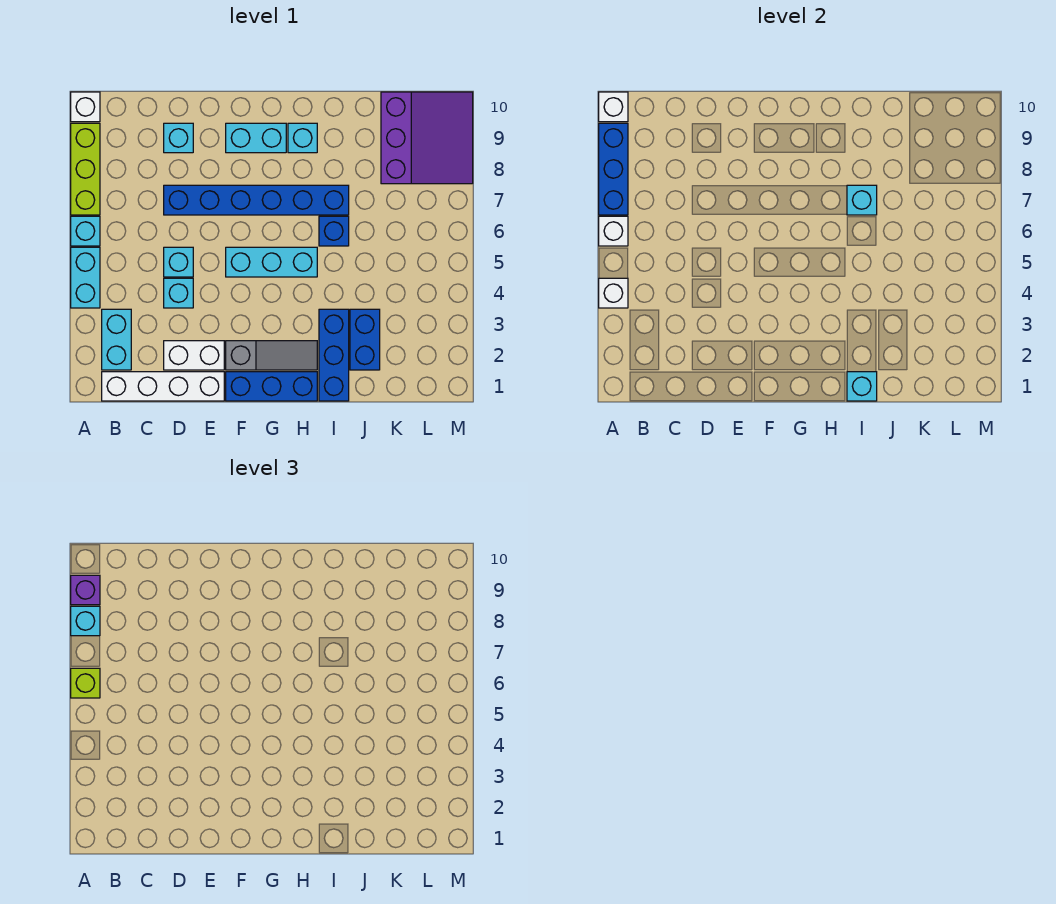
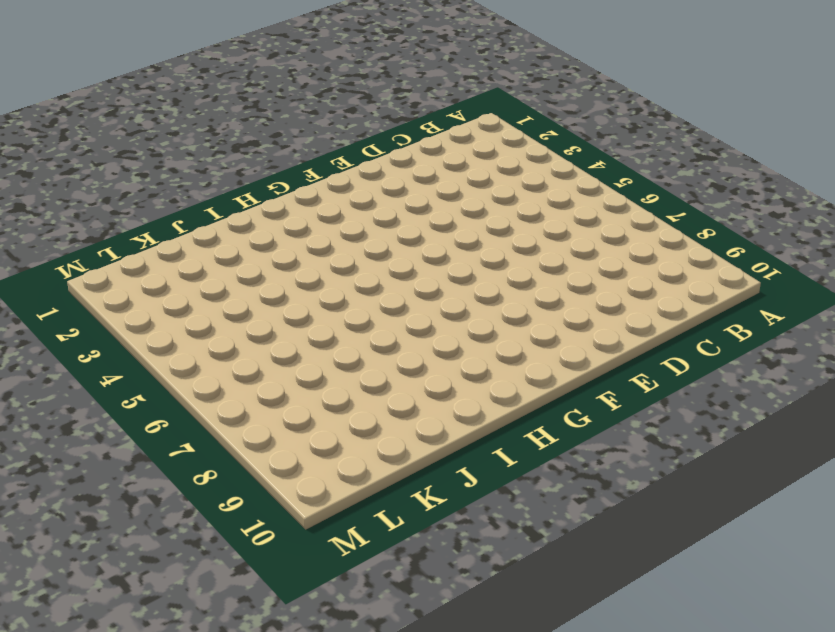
none -> cyan brick A4:A5 level 1
none -> cyan brick A6 level 1
none -> lime brick A7:A9 level 1

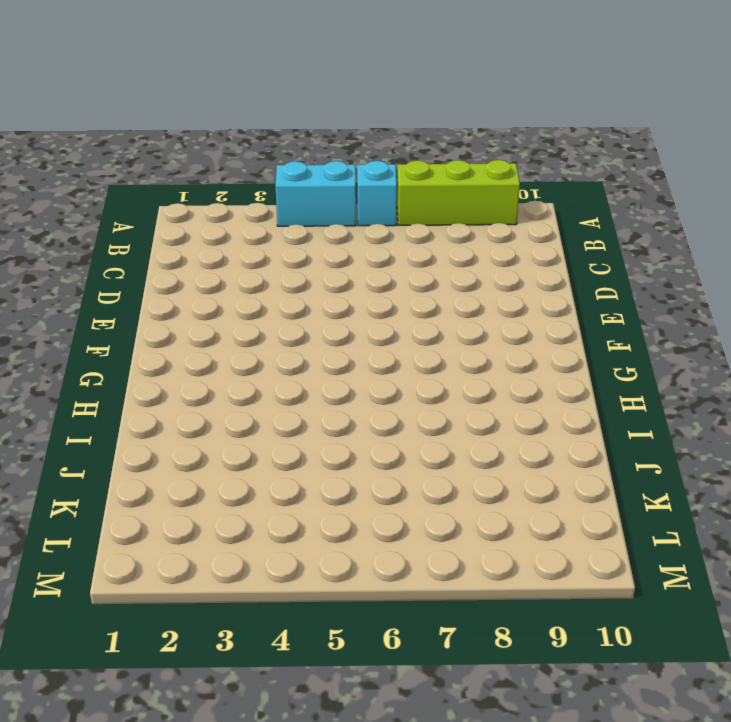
none -> white brick A10 level 1
none -> white brick B1:E1 level 1
none -> cyan brick B2:B3 level 1

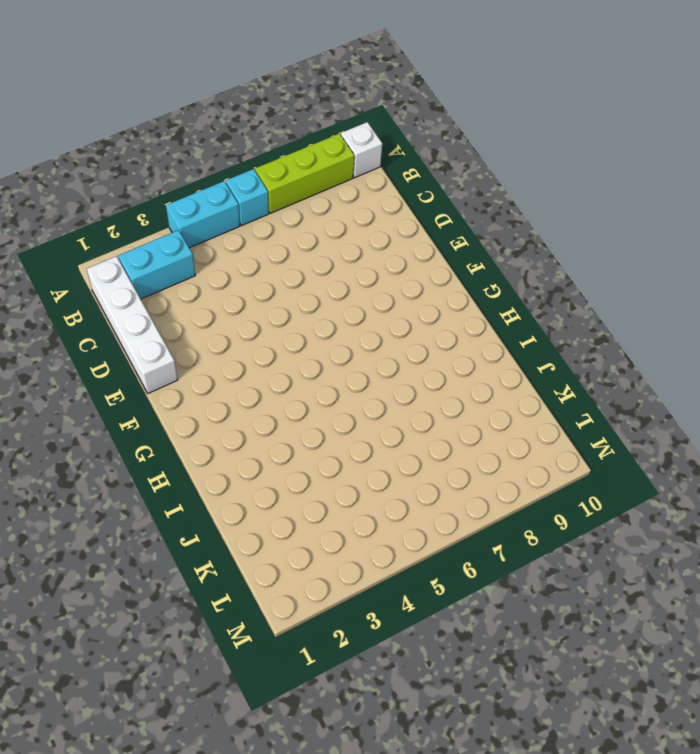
none -> white brick D2:E2 level 1
none -> cyan brick D4 level 1
none -> cyan brick D5 level 1

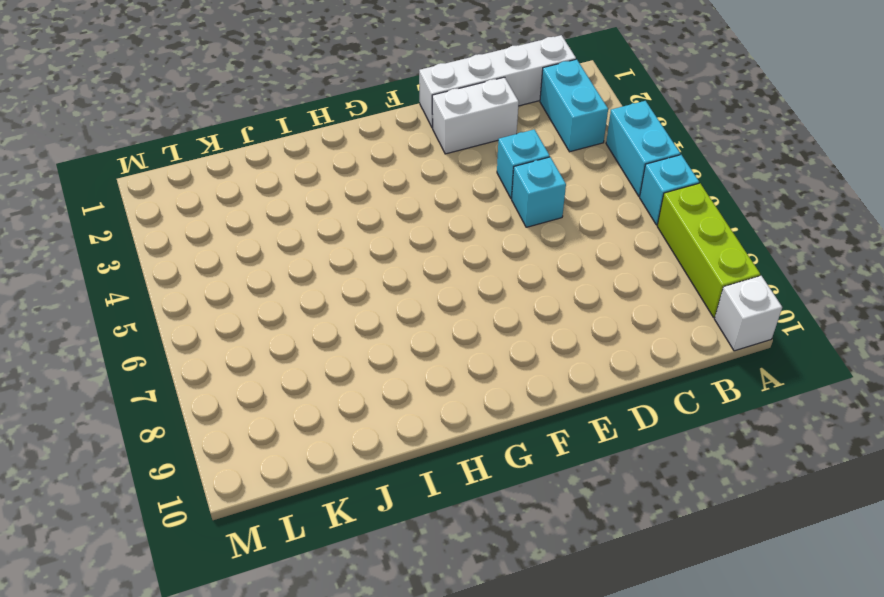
none -> blue brick D7:I7 level 1
none -> cyan brick D9 level 1
none -> blue brick F1:H1 level 1

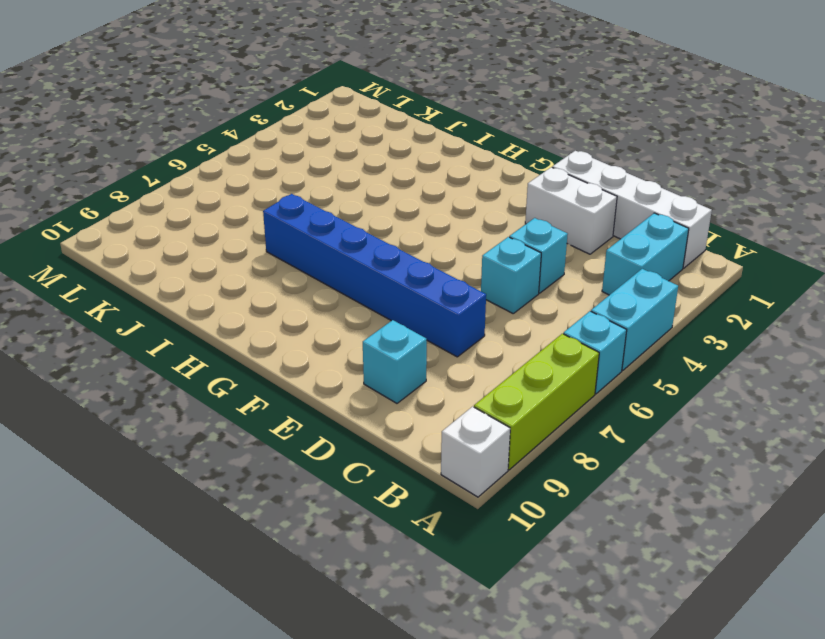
none -> blue brick F1:H1 level 1
none -> grey slope F2:H2 level 1 top F
none -> cyan brick F5:H5 level 1

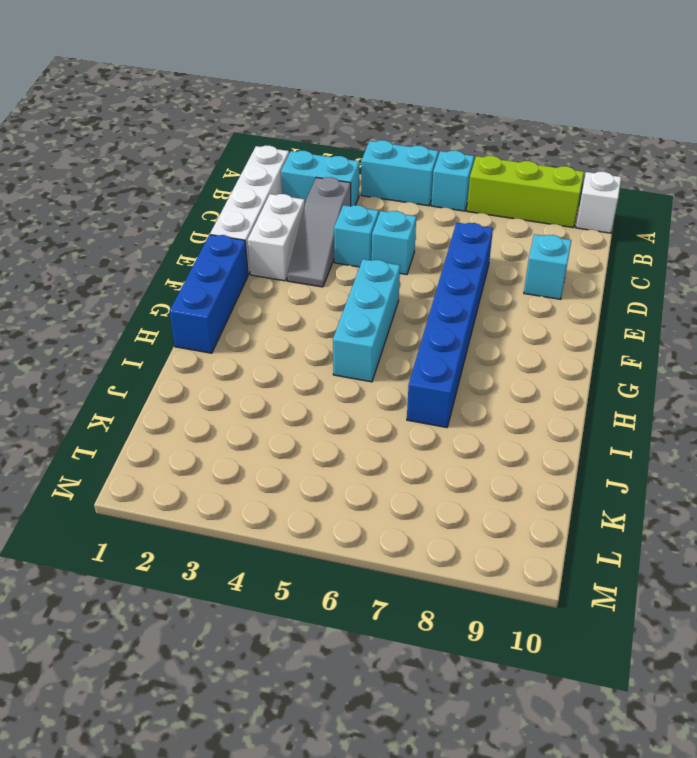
grey slope C3:E3 level 1 top C -> grey slope F2:H2 level 1 top F
none -> cyan brick F9:G9 level 1
none -> cyan brick H9 level 1
none -> blue brick I1:I3 level 1

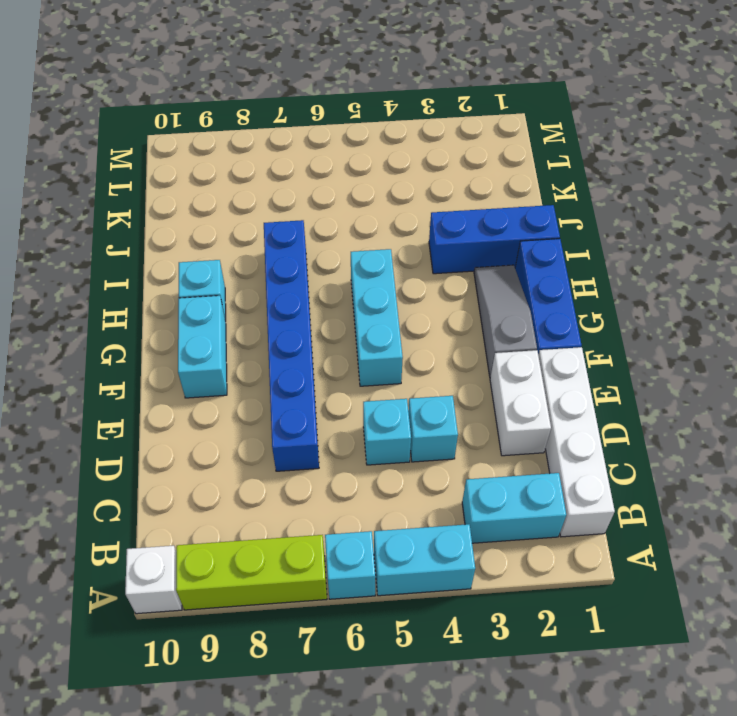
none -> cyan brick D9 level 1
none -> blue brick I6 level 1
none -> blue brick J2:J3 level 1

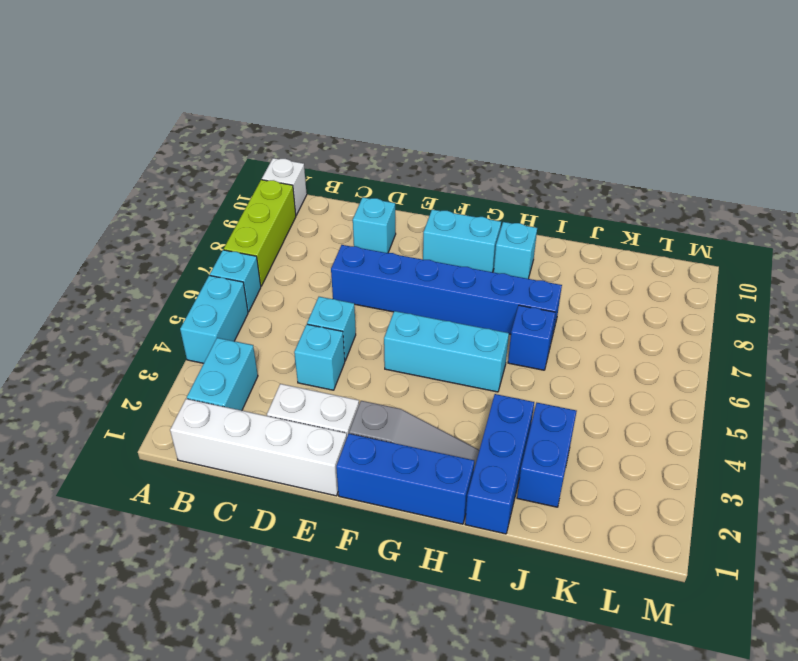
none -> purple slope K8:M10 level 1 top K
none -> white brick A4 level 2
none -> white brick A6 level 2

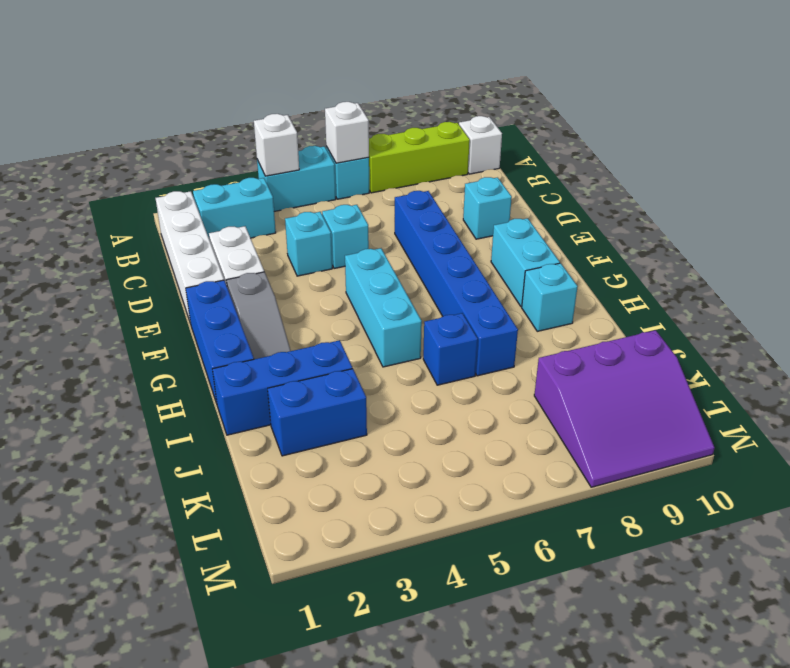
none -> blue brick A7:A9 level 2
none -> white brick A10 level 2
none -> cyan brick I1 level 2

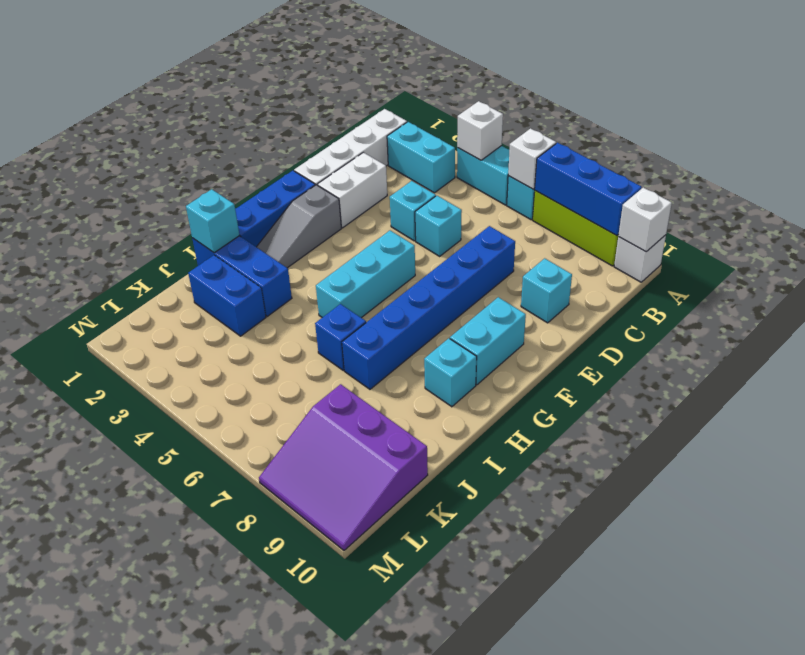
none -> cyan brick I7 level 2
none -> lime brick A6 level 3
none -> cyan brick A8 level 3

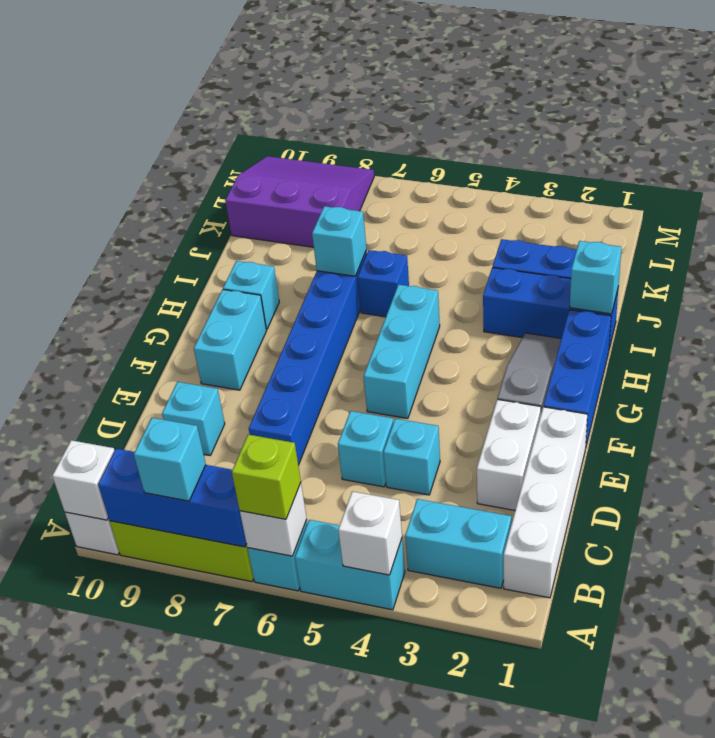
none -> purple brick A9 level 3

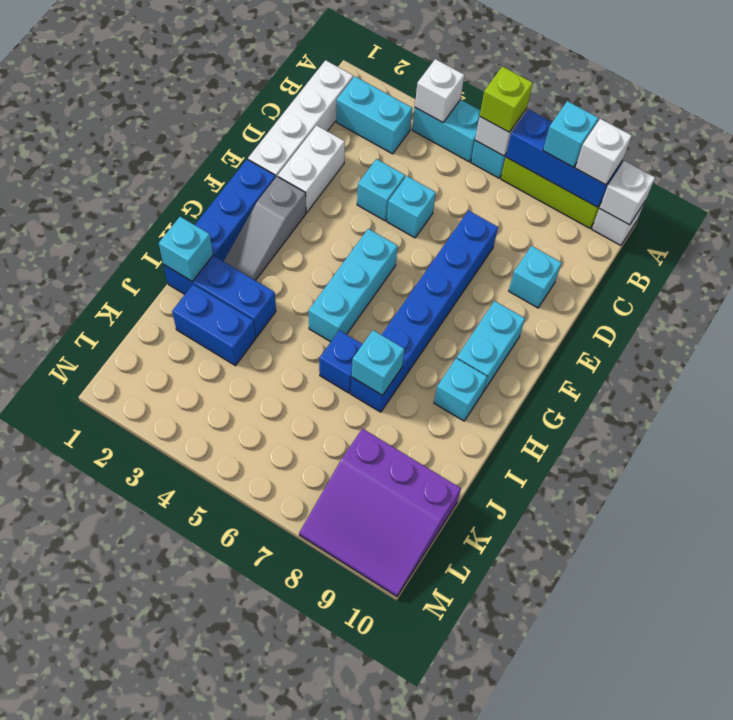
white brick A9 level 3 -> purple brick A9 level 3

